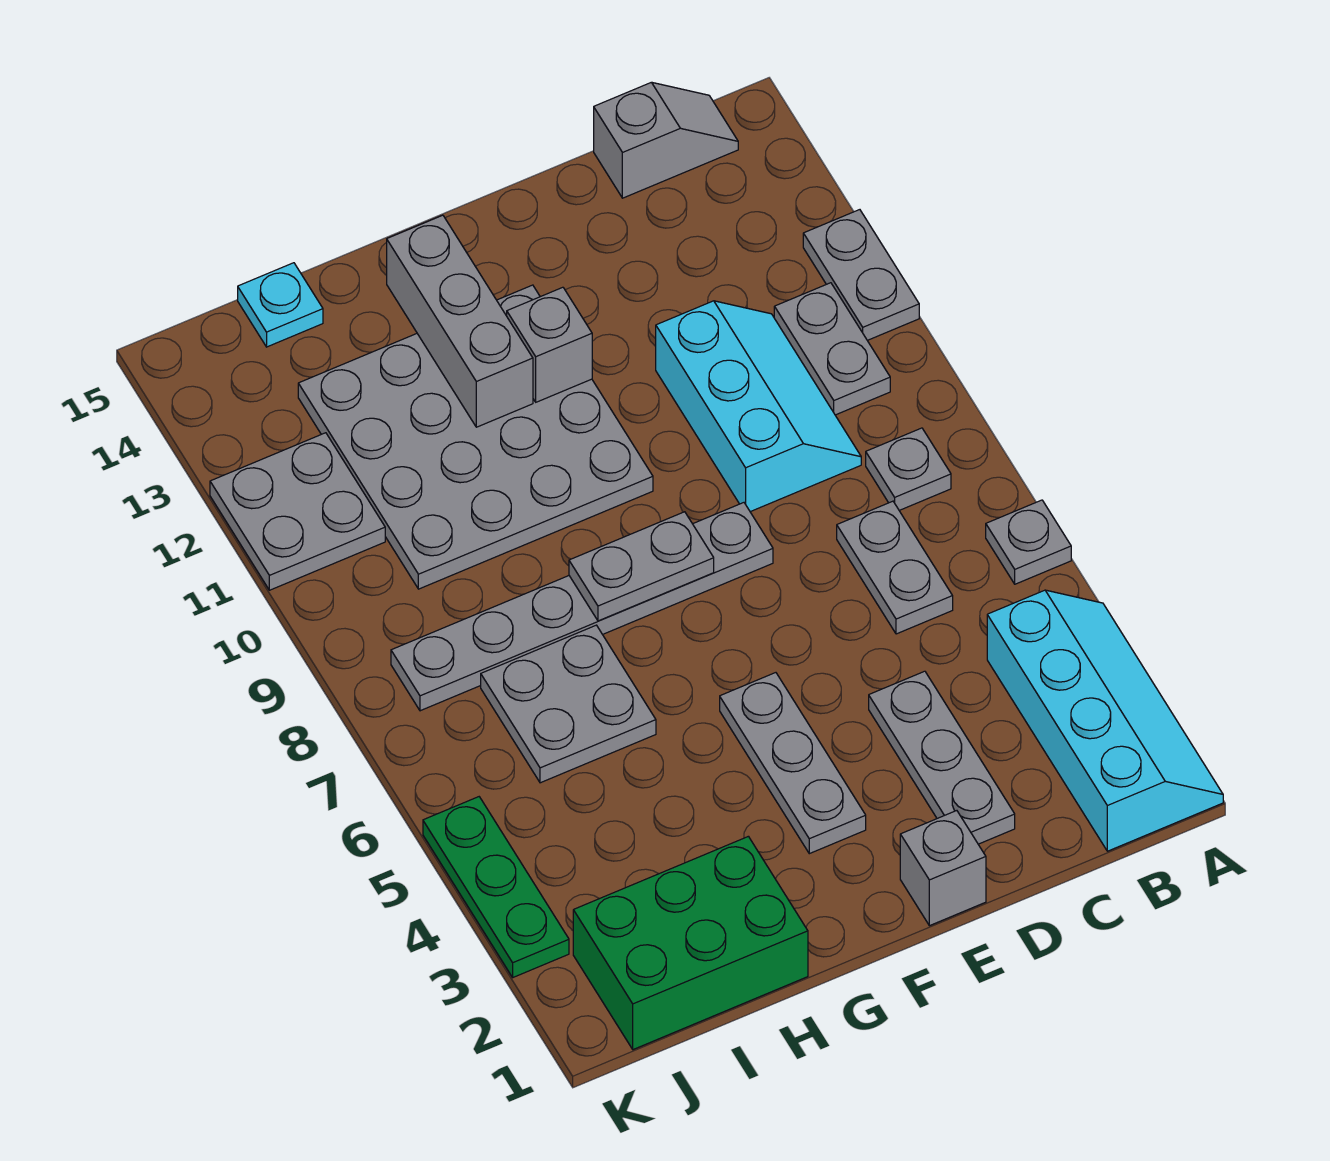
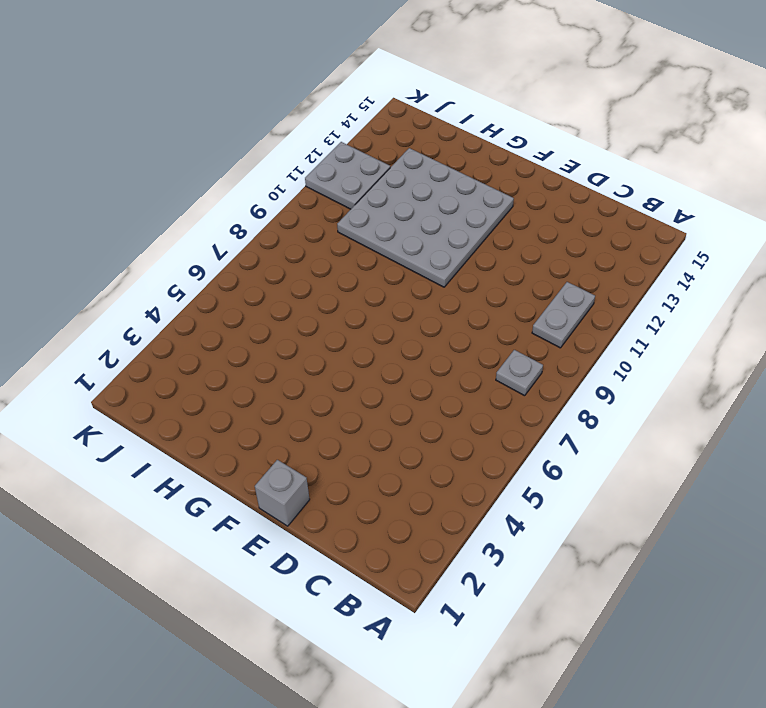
none -> cyan slope A1:B4 level 1 top B
none -> grey plate A6 level 1
none -> grey plate A11:A12 level 1

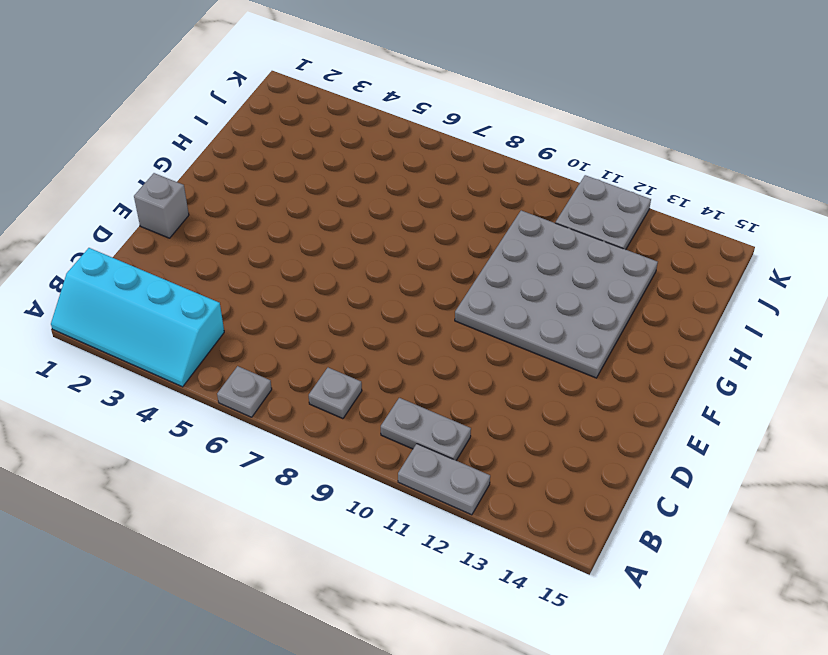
none -> grey slope B15:C15 level 1 top C
none -> grey plate C6:C7 level 1
none -> cyan slope C9:D11 level 1 top D

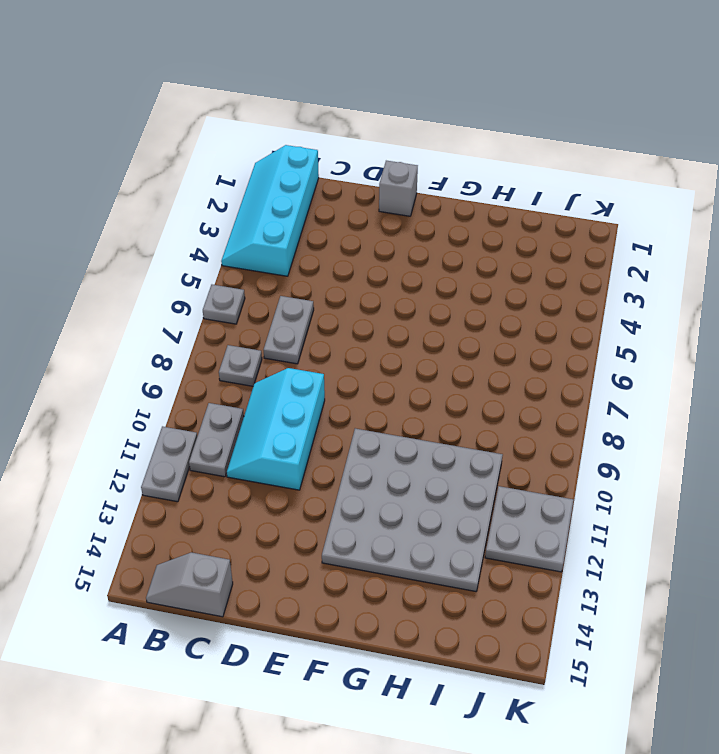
none -> grey plate D2:D4 level 1
none -> grey plate E8:J8 level 1
none -> grey plate F3:F5 level 1

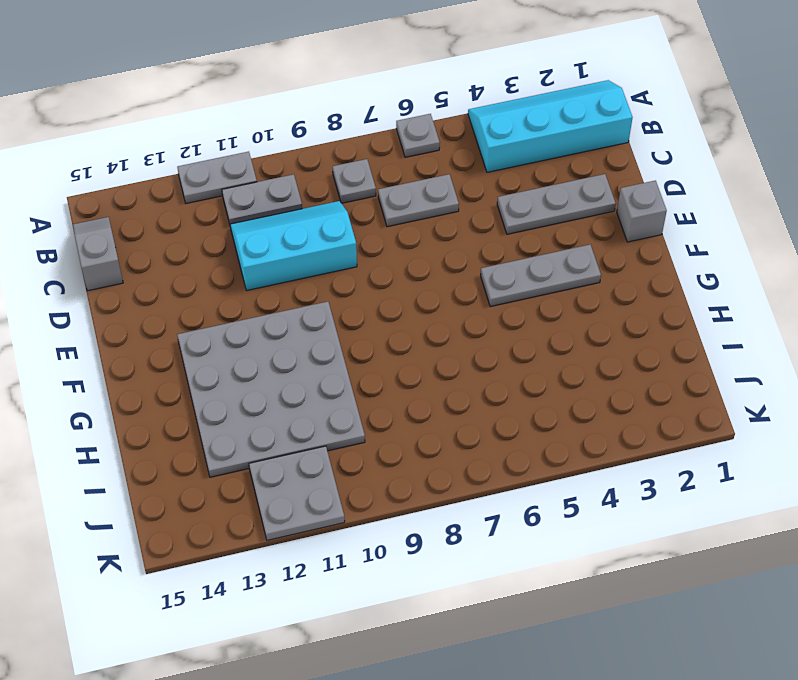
none -> grey plate E8:J8 level 1
none -> green brick H1:J2 level 1
none -> grey plate H6:I7 level 1

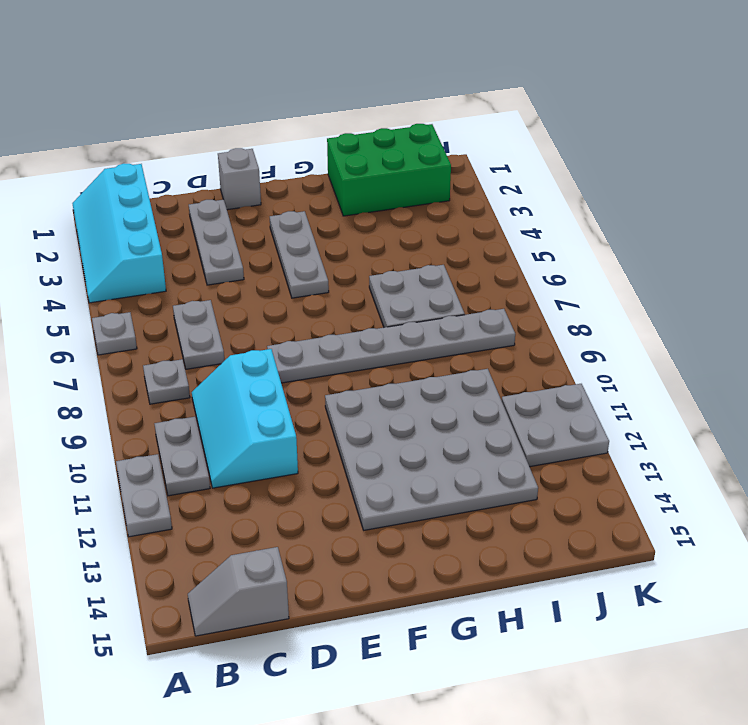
none -> cyan plate I15 level 1
none -> green plate K3:K5 level 1
none -> grey plate F8:G8 level 2

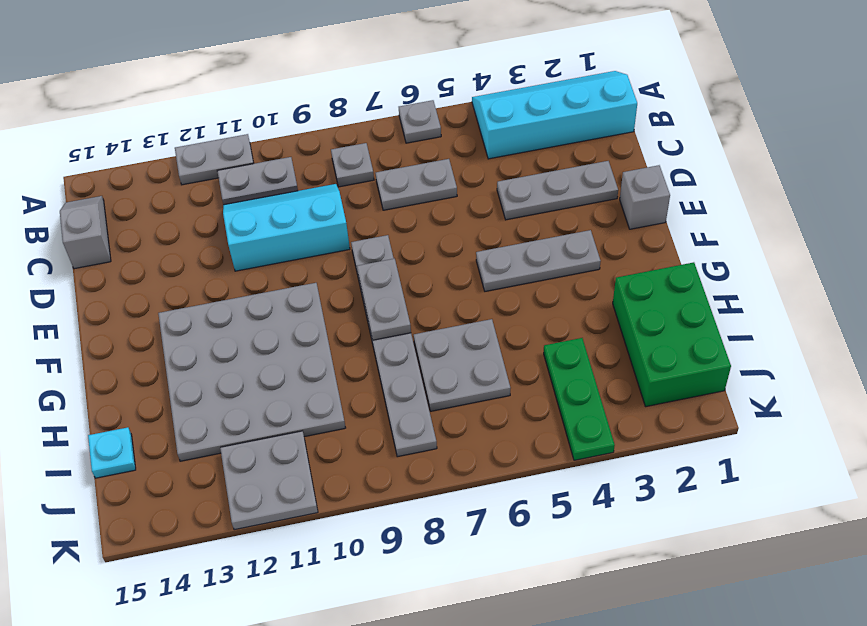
green plate I4:K4 level 1 -> green plate K3:K5 level 1
none -> grey brick F12 level 2
none -> grey brick G12:G14 level 2

